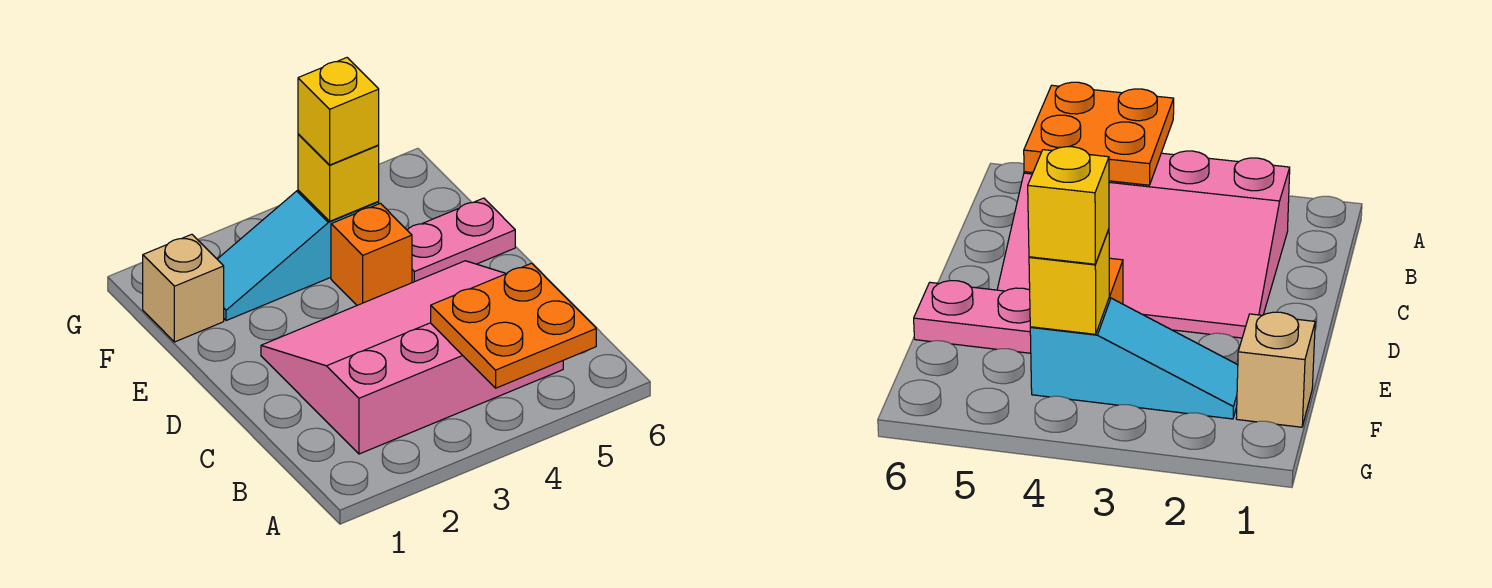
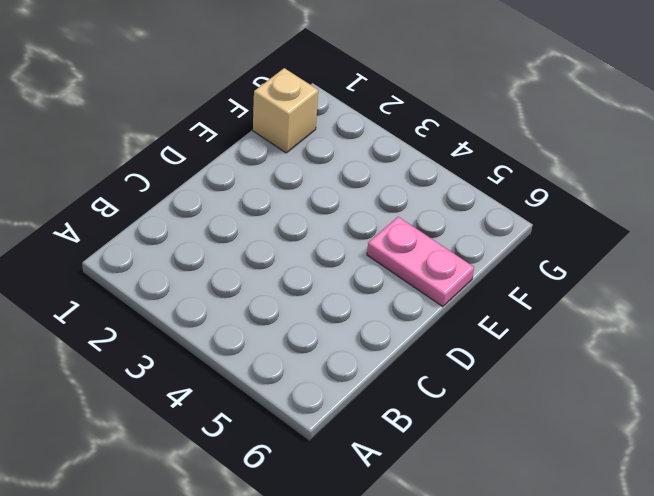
none -> pink slope B2:D5 level 1 top B
none -> orange brick E4 level 1

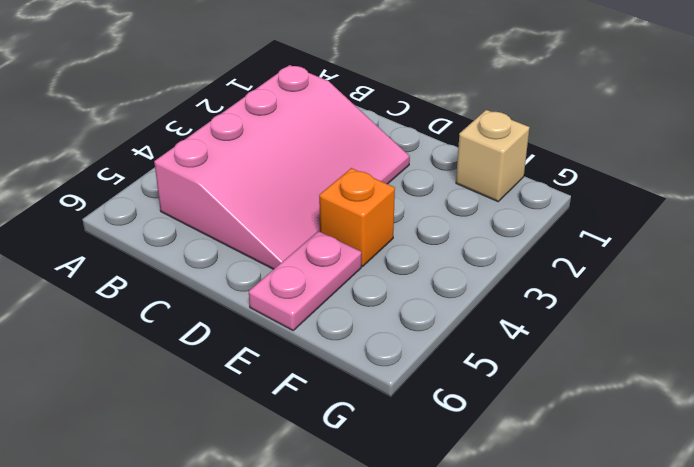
none -> cyan slope F2:F4 level 1 top 4
none -> orange plate A4:B5 level 2

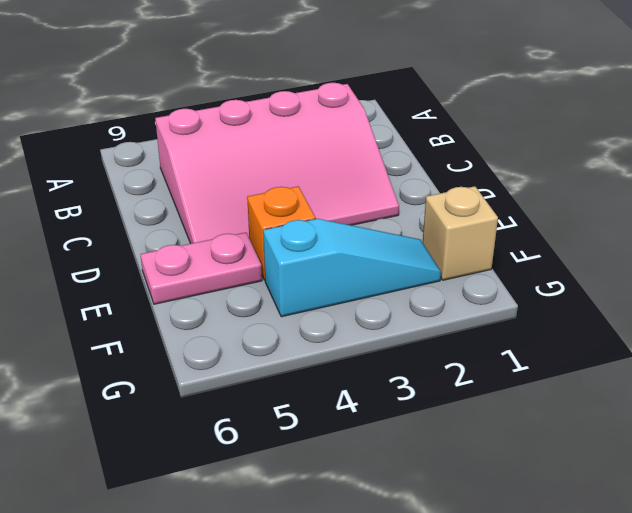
none -> orange plate A4:B5 level 2
none -> yellow brick F4 level 2

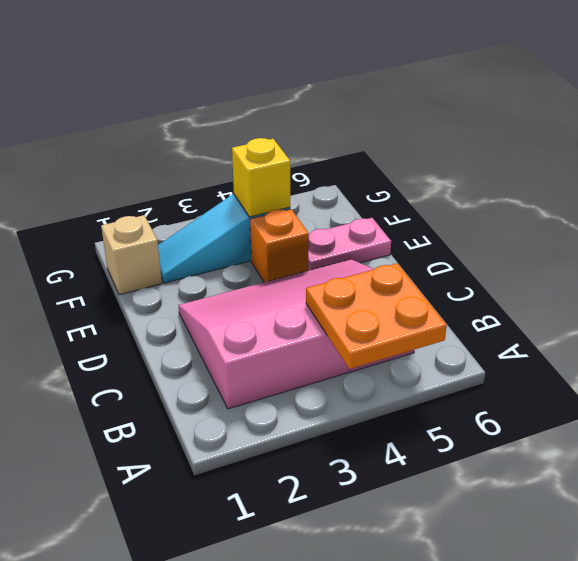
none -> yellow brick F4 level 3

